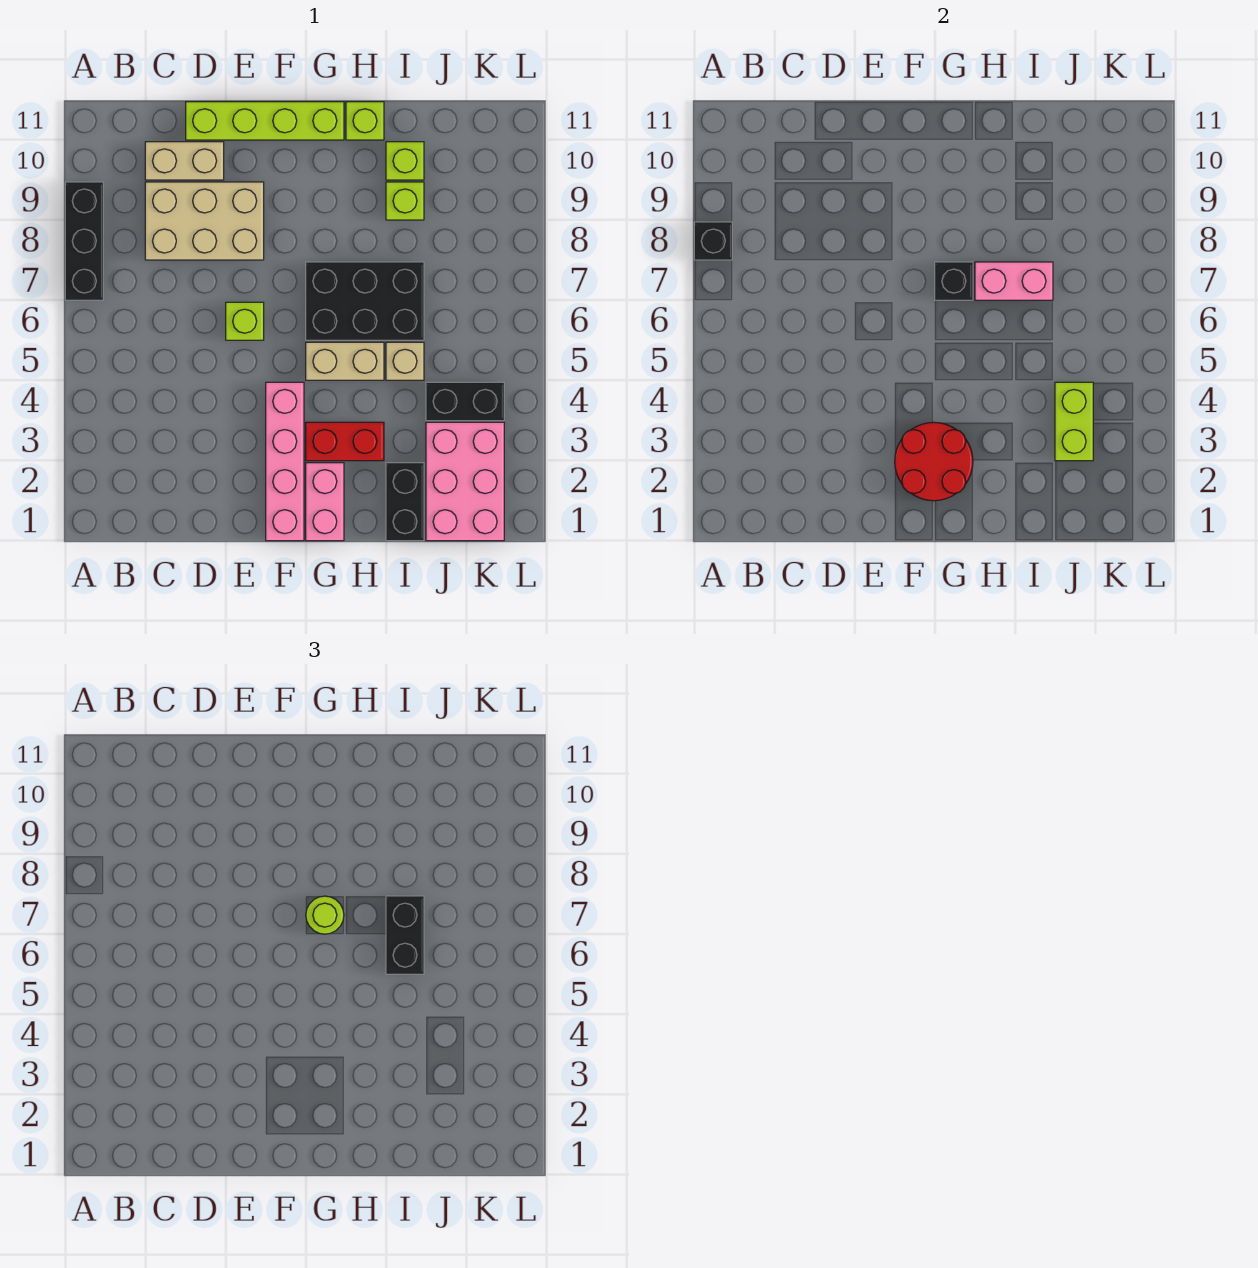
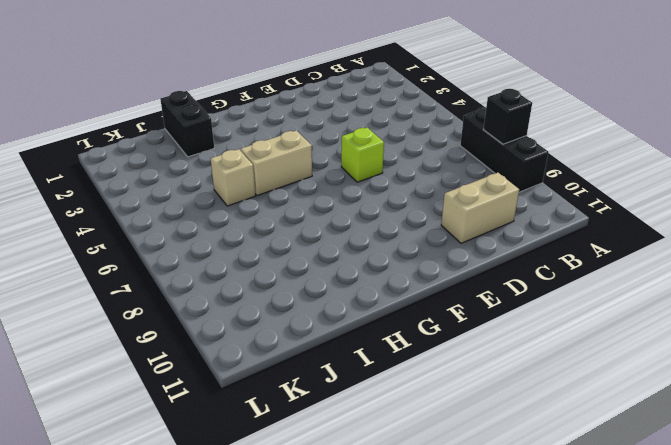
none -> tan brick C8:E9 level 1
none -> lime brick D11:G11 level 1
none -> pink brick F1:F4 level 1

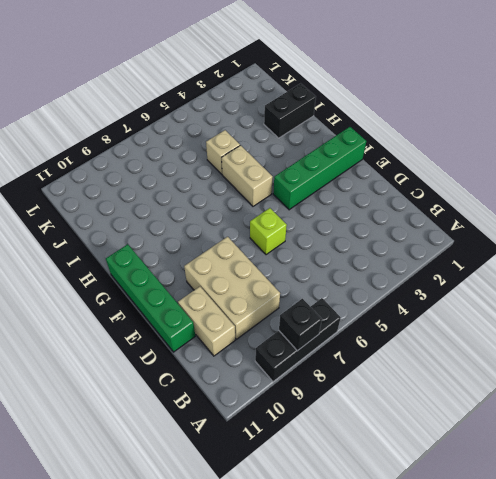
green brick D11:G11 level 1 -> lime brick D11:G11 level 1
green brick F1:F4 level 1 -> pink brick F1:F4 level 1
none -> pink brick G1:G2 level 1
none -> red brick G3:H3 level 1
none -> black brick G6:I7 level 1

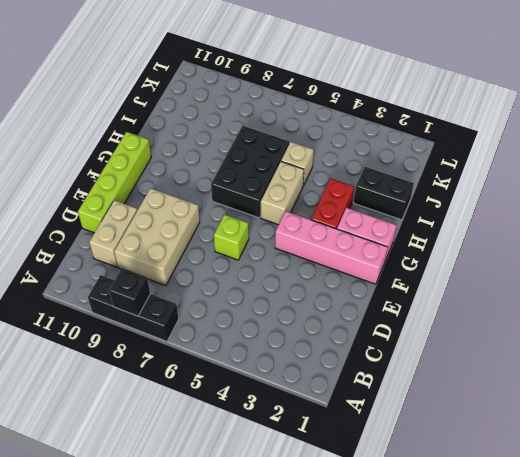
none -> lime brick H11 level 1
none -> lime brick I9 level 1
none -> lime brick I10 level 1

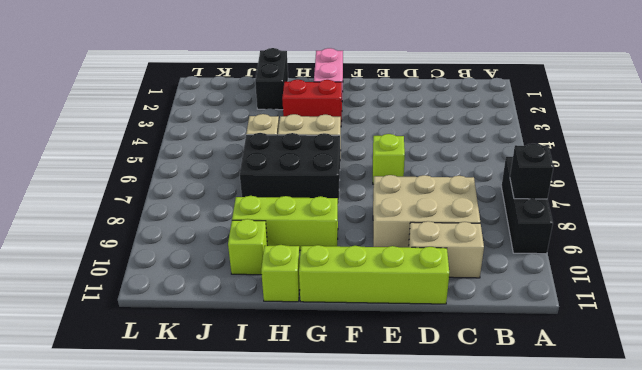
lime brick G9:I9 level 1 -> lime brick I9 level 1
none -> pink brick F1:F4 level 1
none -> pink brick J1:K3 level 1
none -> black brick J4:K4 level 1

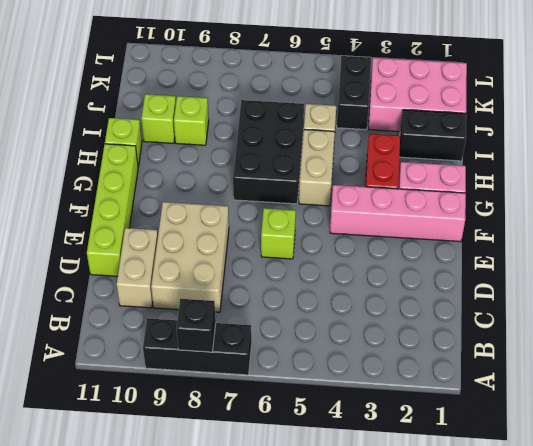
none -> red round brick F2:G3 level 2
none -> black brick G7 level 2
none -> pink brick H7:I7 level 2

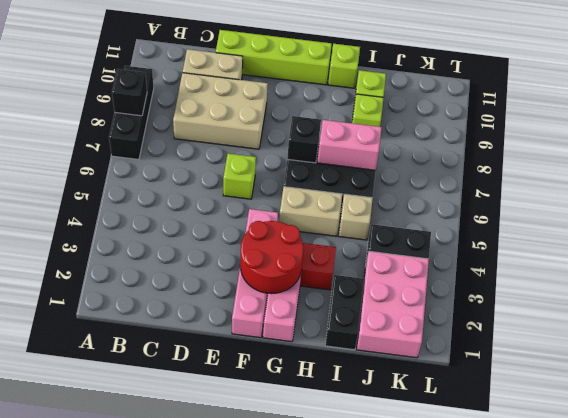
none -> lime brick J3:J4 level 2
none -> lime round brick G7 level 3
none -> black brick I6:I7 level 3

